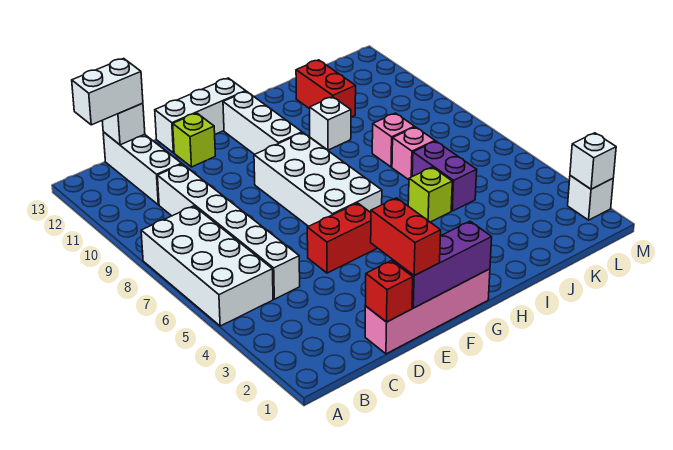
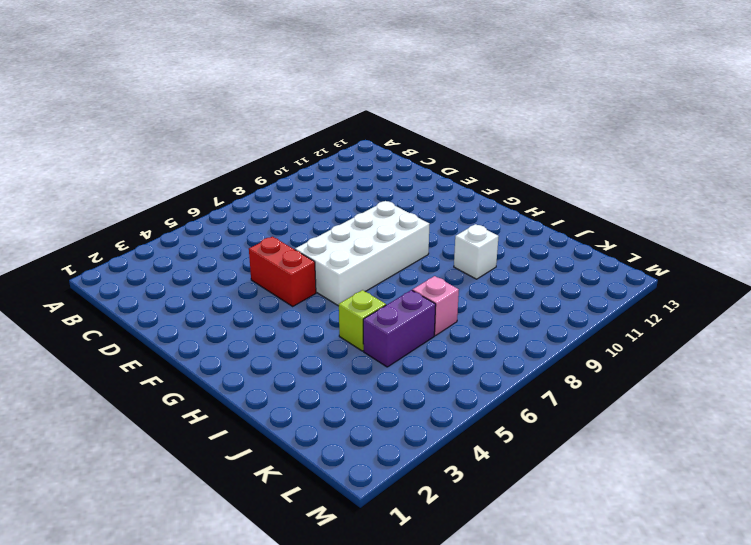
none -> white brick A5:B8 level 1
none -> white brick C5:C10 level 1
none -> white brick C11:C13 level 1

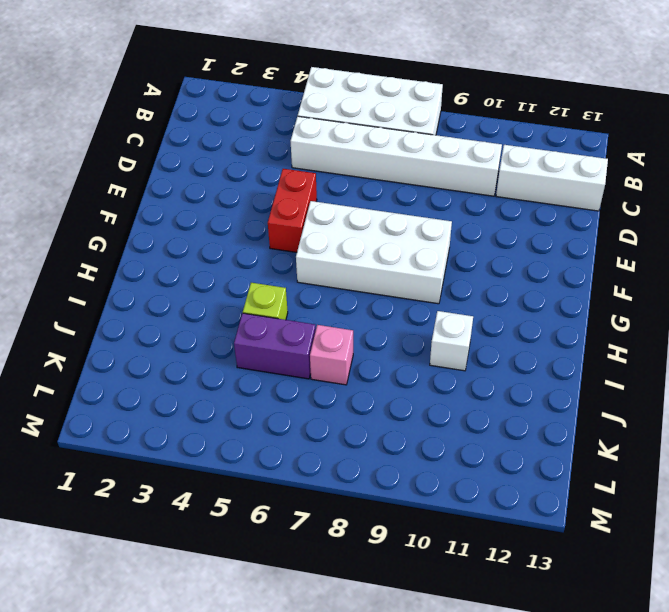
none -> pink brick D1:G1 level 1
none -> lime brick E12 level 1
none -> white brick E13:G13 level 1

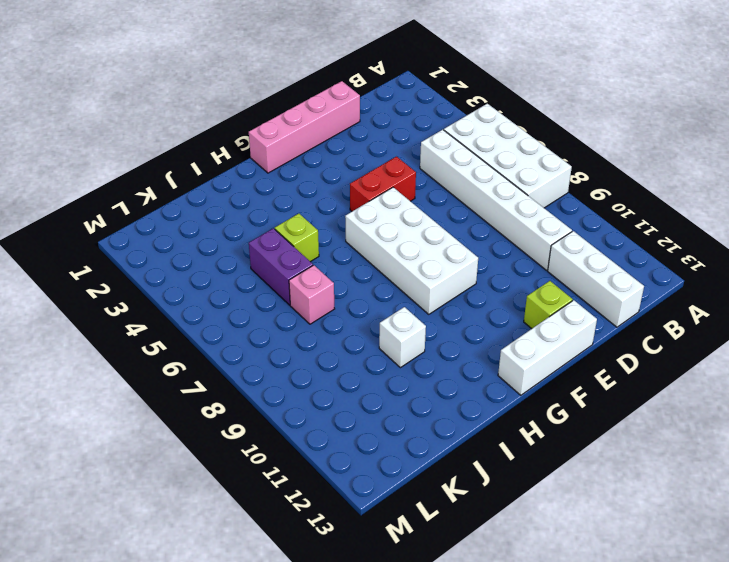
none -> white brick G10:G12 level 1
none -> pink brick J8 level 1
none -> red brick J11:J12 level 1

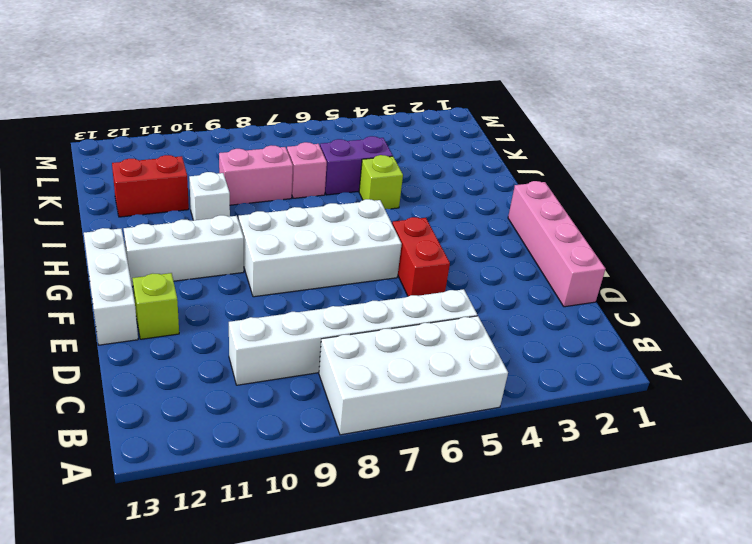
pink brick J8:J9 level 1 -> pink brick J8 level 1
none -> white brick C11:C13 level 1
none -> white brick M2 level 1
none -> white brick C13 level 2

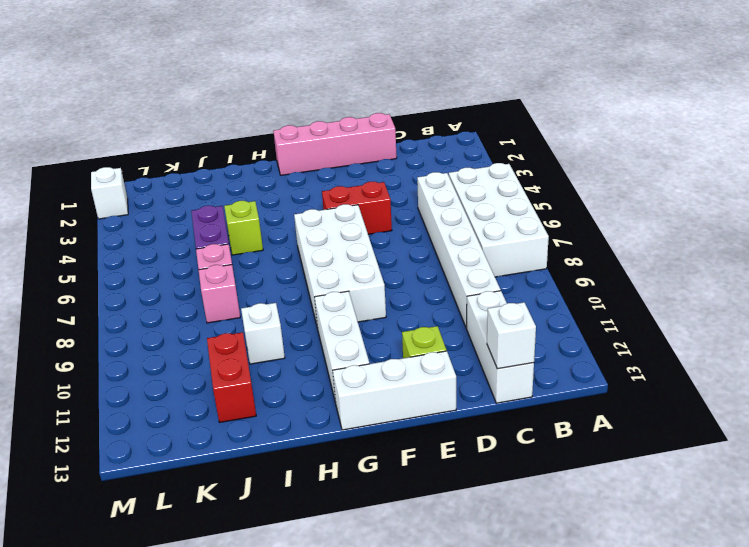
none -> red brick D1 level 2
none -> purple brick E1:G1 level 2
none -> white brick M2 level 2

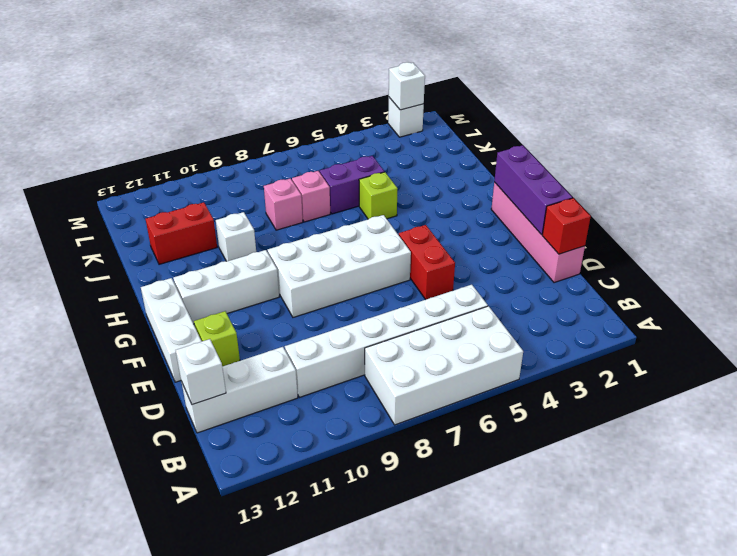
none -> white brick B13:C13 level 3
none -> red brick E1:E2 level 3

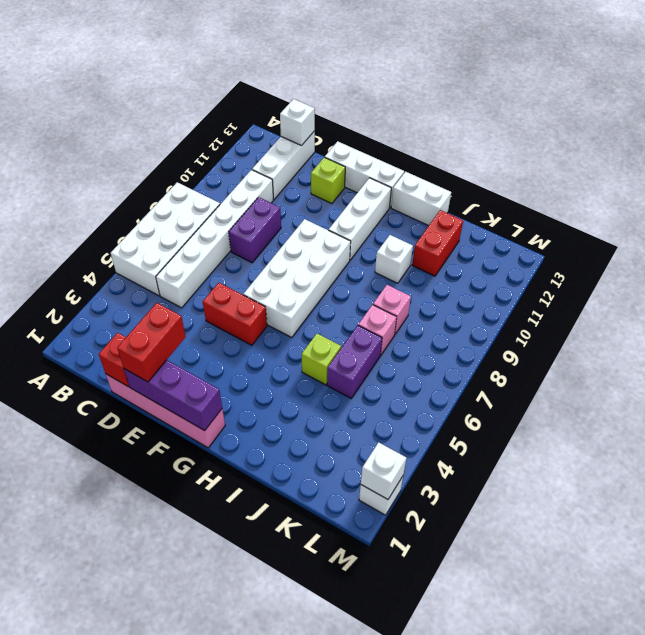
purple brick D8:D9 level 1 -> none
white brick H13:I13 level 1 -> white brick B13:C13 level 3

